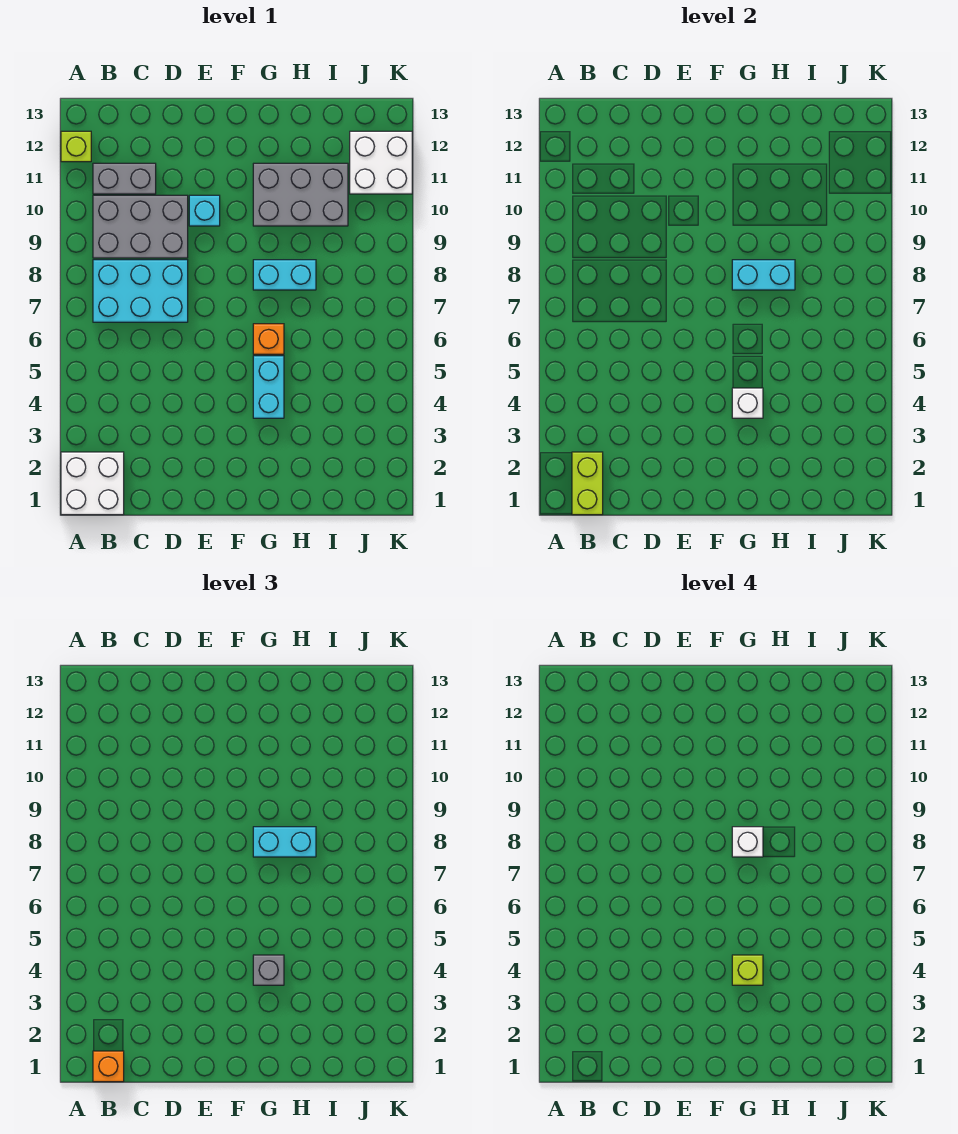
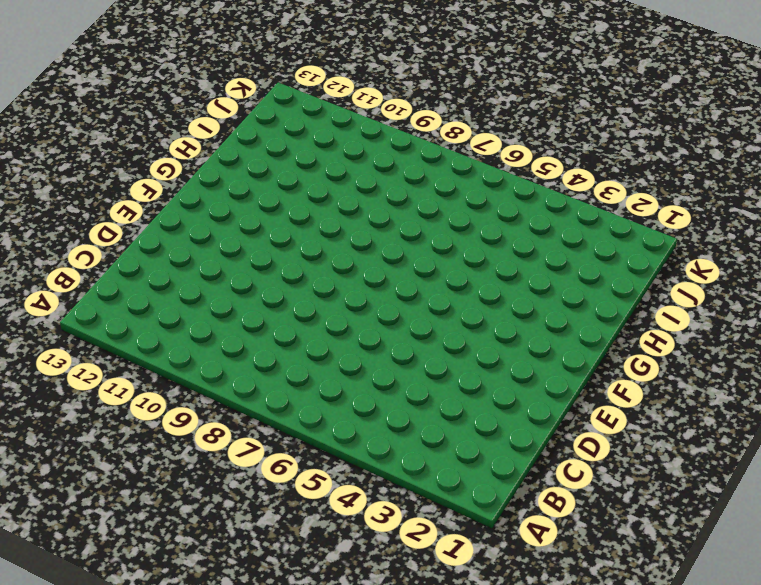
none -> white brick A1:B2 level 1
none -> lime brick A12 level 1
none -> cyan brick B7:D8 level 1

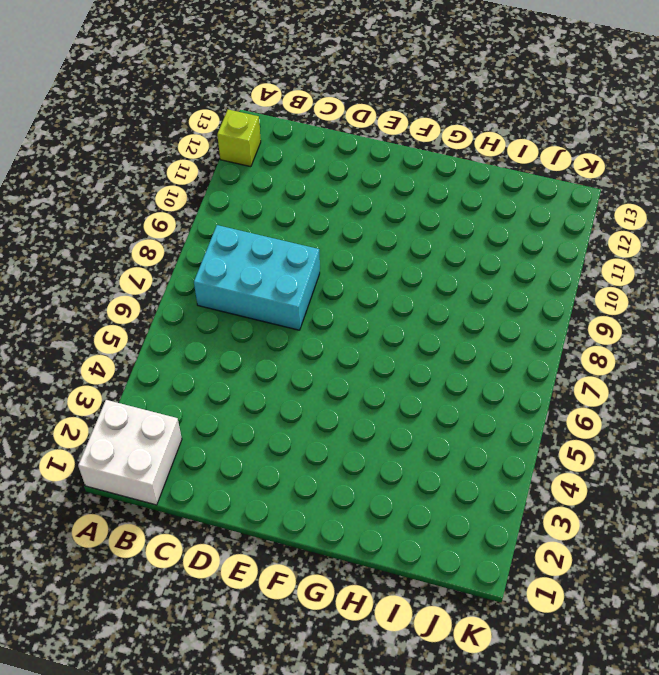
none -> grey brick B9:D10 level 1
none -> grey brick B11:C11 level 1
none -> cyan brick E10 level 1

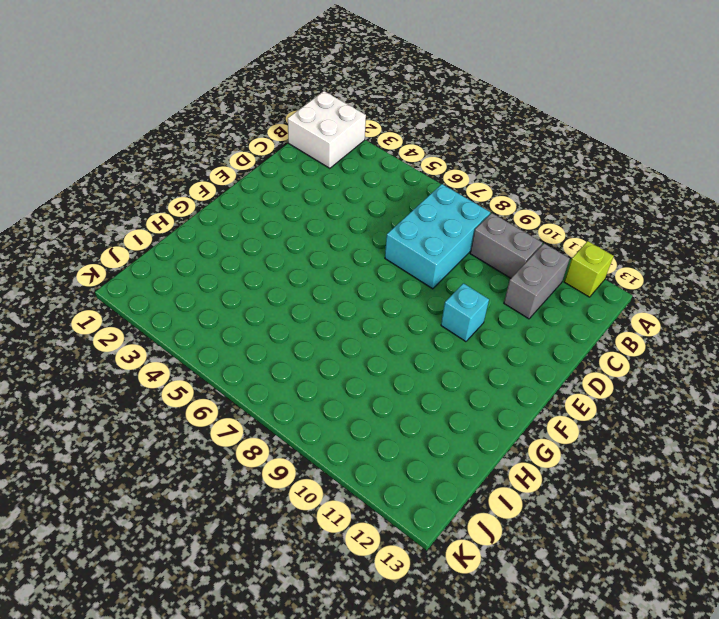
grey brick B9:B10 level 1 -> grey brick B9:D10 level 1
none -> cyan brick G4:G5 level 1
none -> orange brick G6 level 1
none -> cyan brick G8:H8 level 1

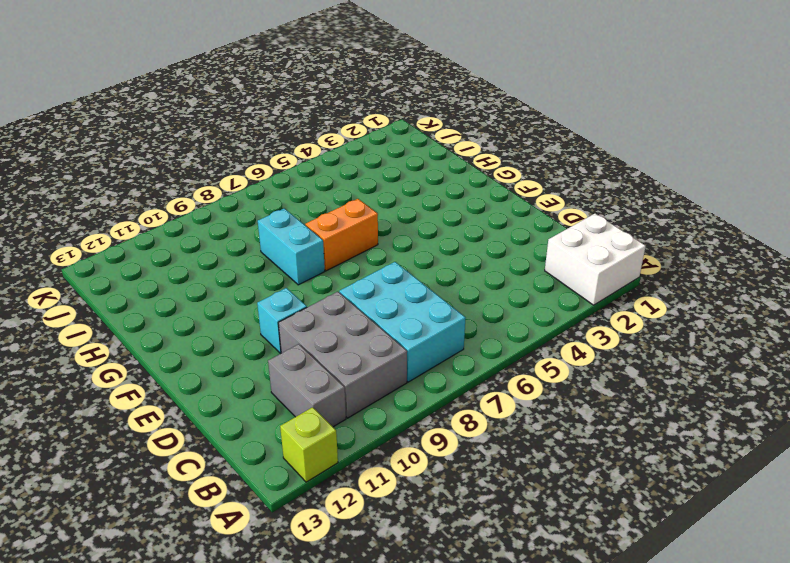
orange brick G6:G7 level 1 -> orange brick G6 level 1
none -> cyan brick G4:G5 level 1
none -> grey brick G10:I11 level 1
none -> white brick J11:K12 level 1

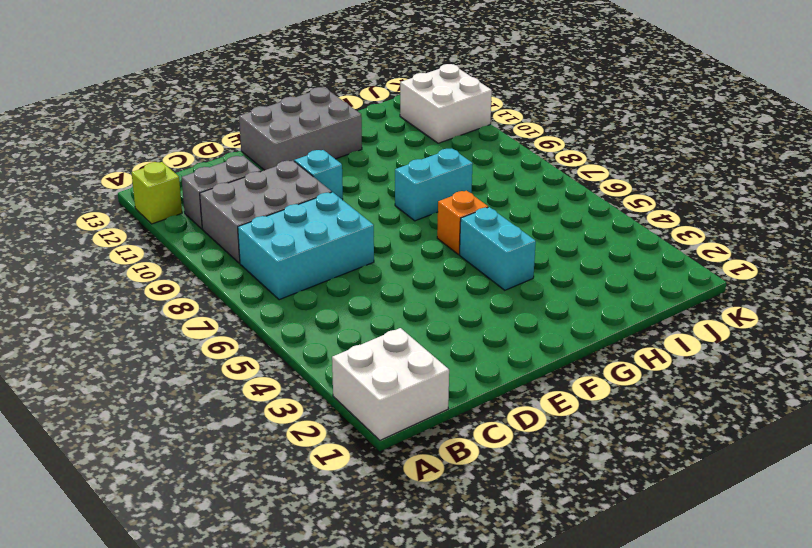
grey brick E12:G13 level 1 -> grey brick G10:I11 level 1
none -> lime brick B1:B2 level 2
none -> white brick G4 level 2
none -> cyan brick G8:H8 level 2

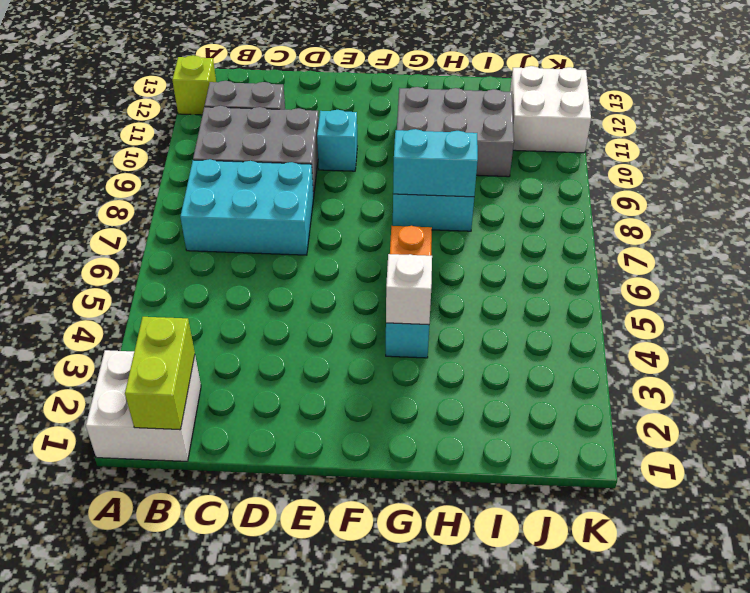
none -> orange brick B1 level 3
none -> grey brick G4 level 3
none -> cyan brick G8:H8 level 3

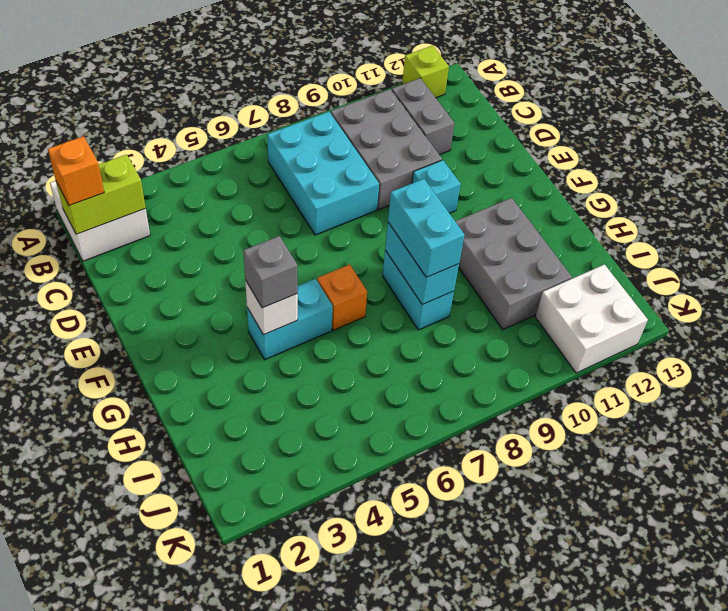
none -> lime brick G4 level 4
none -> white brick G8 level 4

